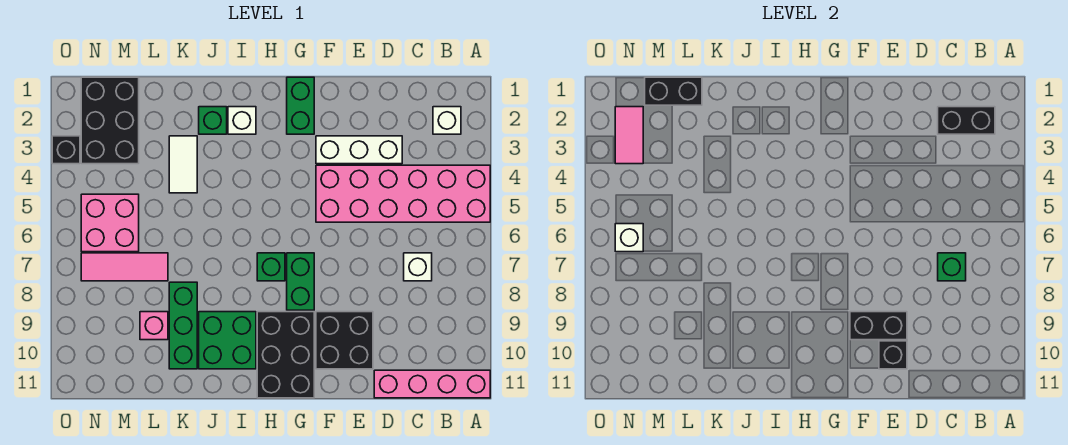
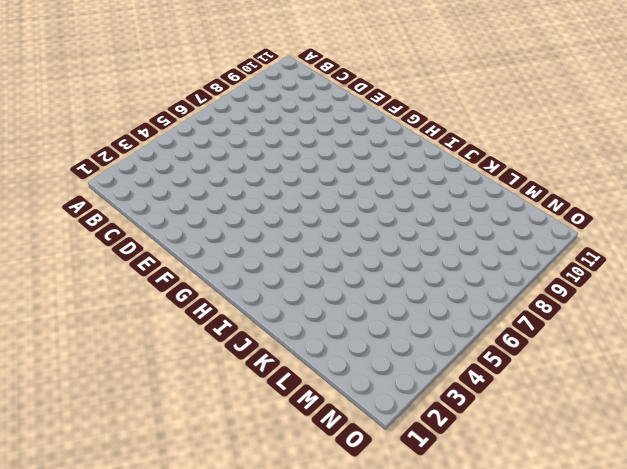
none -> pink brick A4:F5 level 1
none -> pink brick A11:D11 level 1
none -> white brick B2 level 1

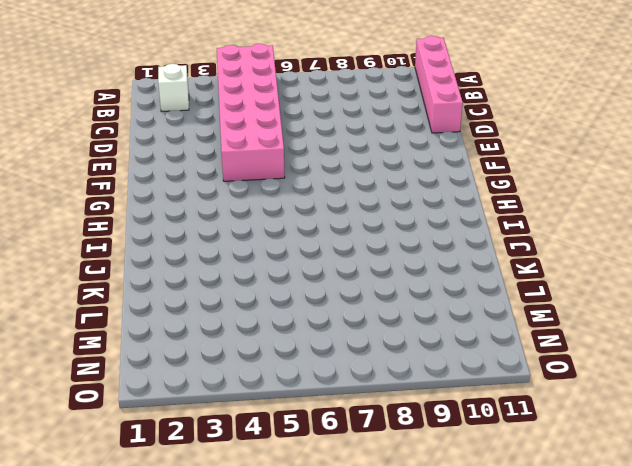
none -> white brick C7 level 1
none -> white brick D3:F3 level 1
none -> black brick E9:F10 level 1

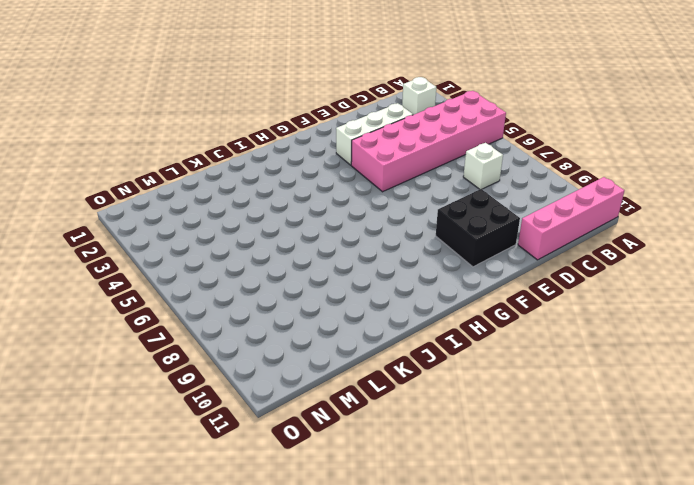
none -> green brick G1:G2 level 1
none -> green brick G7:G8 level 1
none -> black brick G9:H11 level 1

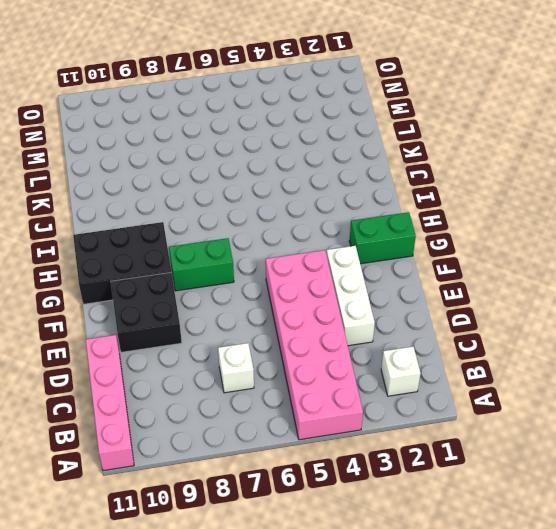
none -> green brick H7 level 1
none -> white brick I2 level 1
none -> green brick I9:J10 level 1

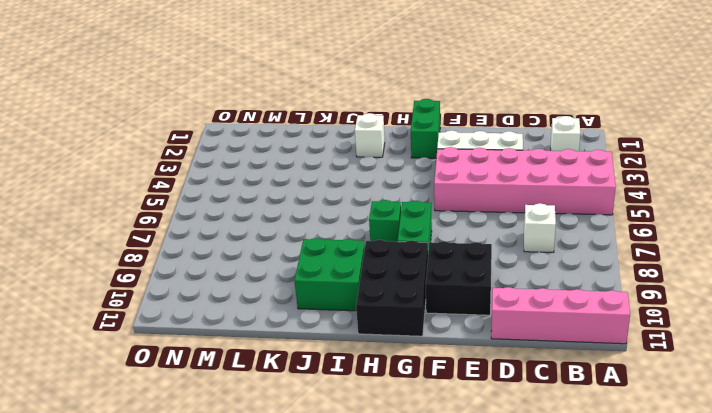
none -> green brick J2 level 1
none -> white tile K3:K4 level 1
none -> green brick K8:K10 level 1

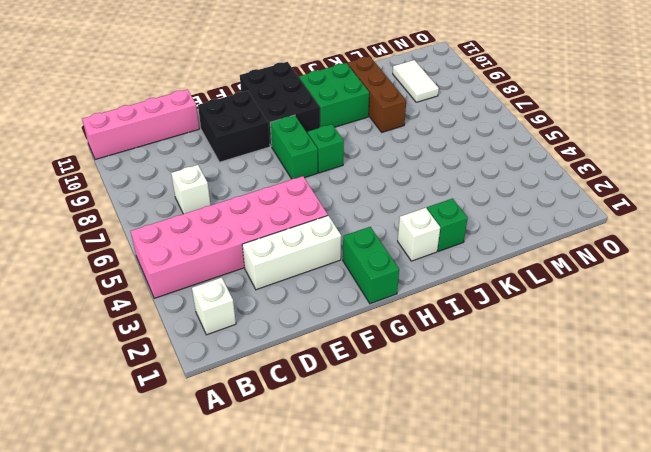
brown brick K8:K10 level 1 -> green brick K8:K10 level 1
white tile M9:M10 level 1 -> white tile K3:K4 level 1
none -> pink tile L7:N7 level 1
none -> pink brick L9 level 1
none -> black brick M1:N3 level 1

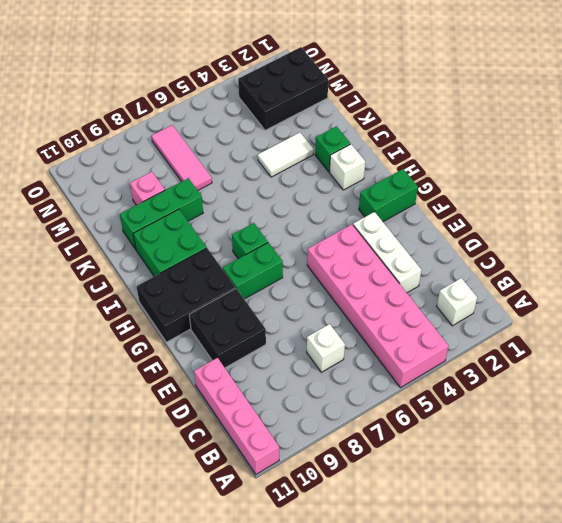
none -> pink brick M5:N6 level 1
none -> black brick O3 level 1
none -> black brick B2:C2 level 2

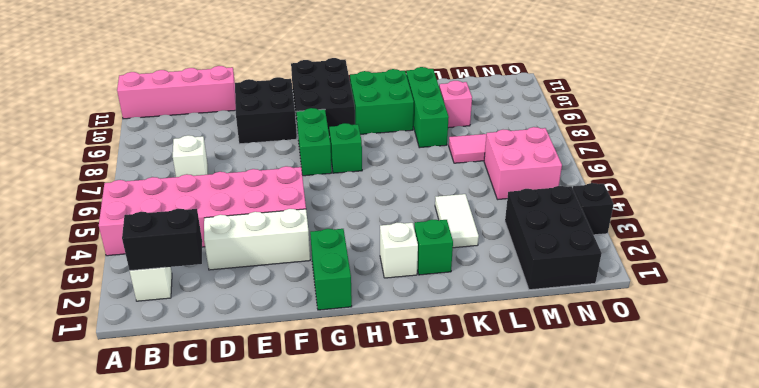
none -> green brick C7 level 2
none -> black brick E9:F9 level 2
none -> black brick E10 level 2

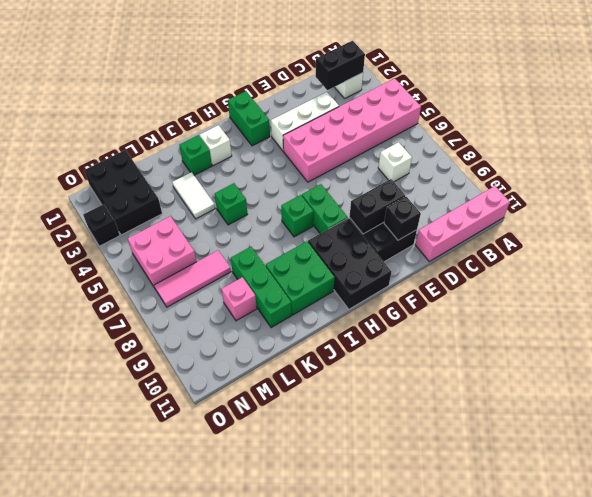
green brick J5 level 1 -> green brick C7 level 2
none -> black brick L1:M1 level 2
none -> pink tile N2:N3 level 2
none -> white brick N6 level 2

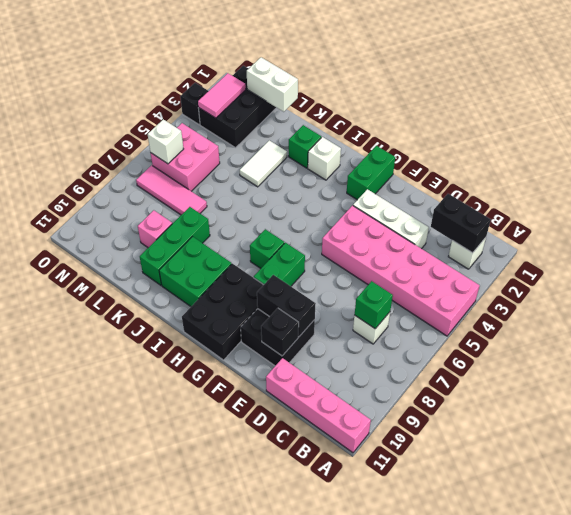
white brick L1:M1 level 2 -> black brick L1:M1 level 2

